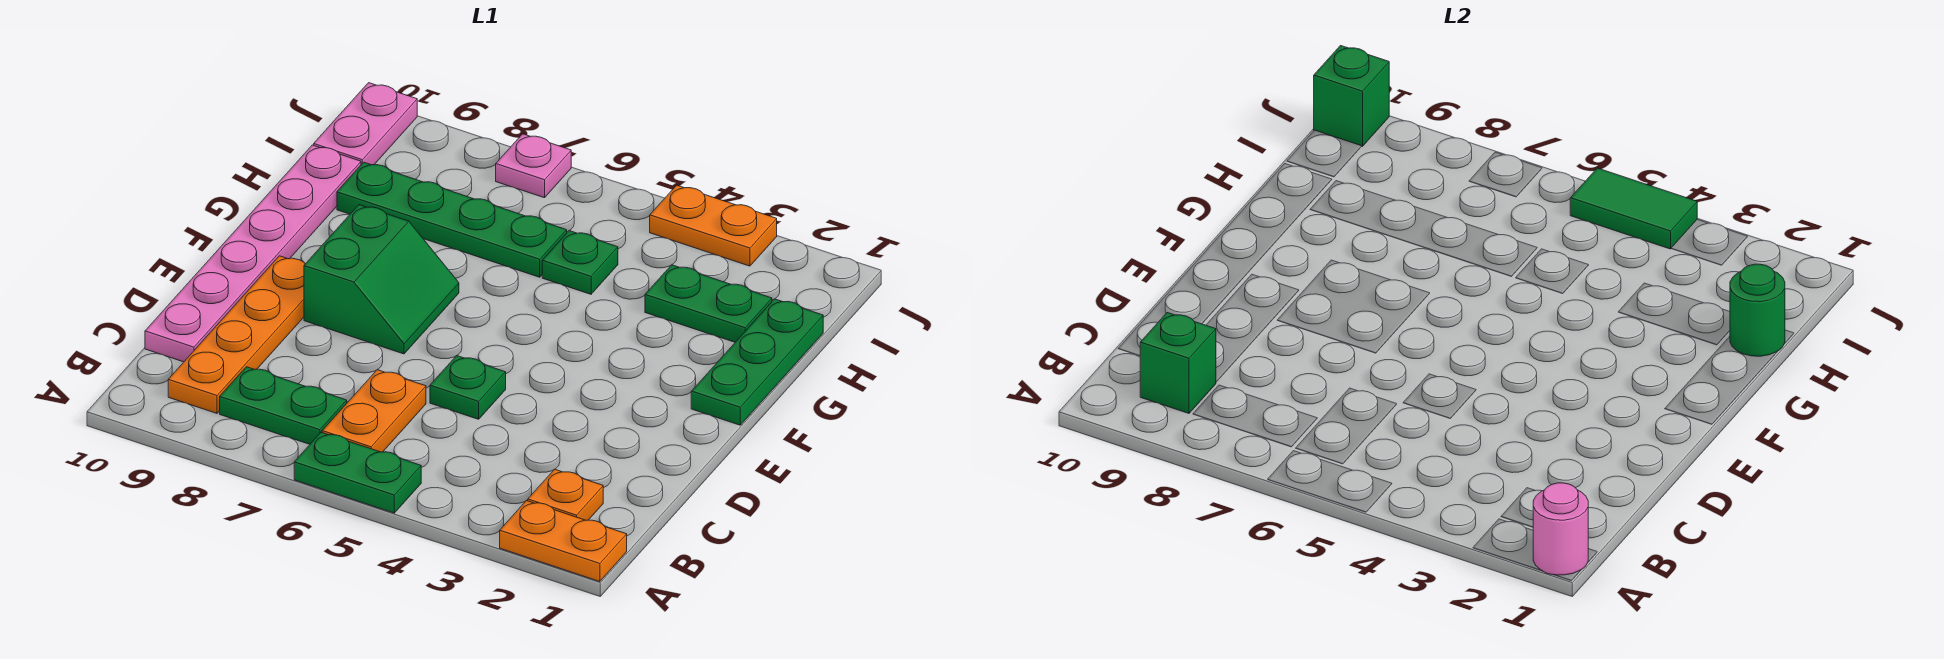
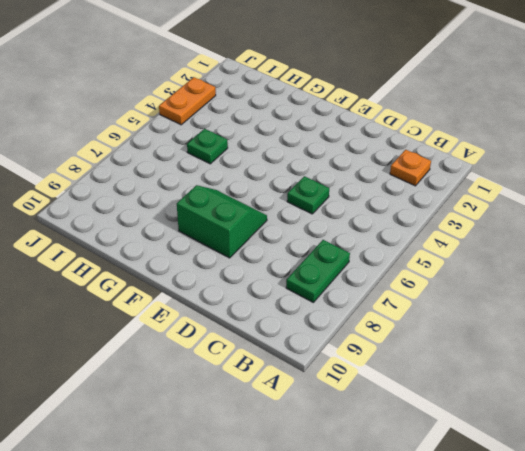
none -> orange plate A1:A2 level 1
none -> green plate A5:A6 level 1
none -> orange plate B6:C6 level 1

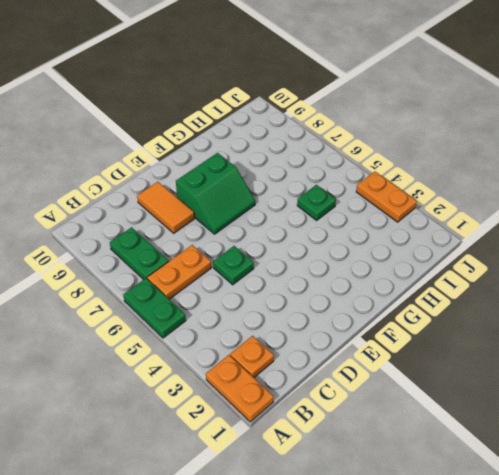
orange tile D8:D9 level 1 -> orange plate B9:E9 level 1
none -> pink plate C10:H10 level 1
none -> green plate F1:H1 level 1
none -> green plate H2:H3 level 1

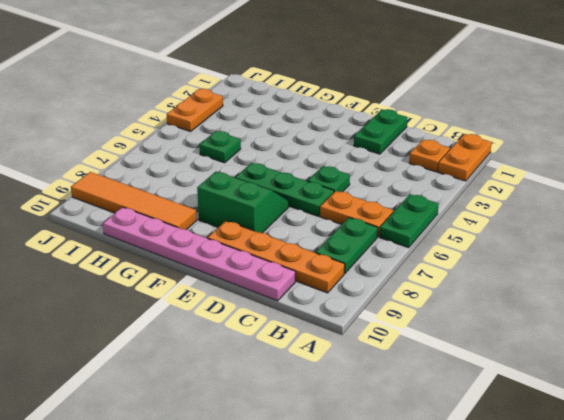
green plate D1:D2 level 1 -> green plate H2:H3 level 1
green plate D6:F6 level 1 -> green plate F1:H1 level 1
orange tile G9:J9 level 1 -> green plate H6:H9 level 1
none -> pink plate I10:J10 level 1
none -> pink plate J7 level 1
none -> pink round brick A1 level 2

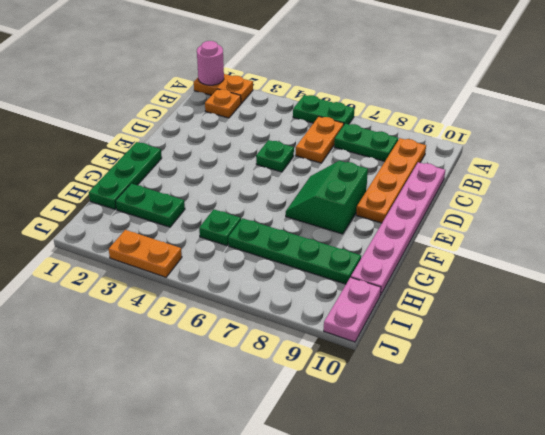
none -> pink plate J7 level 1
none -> green brick B9 level 2
none -> green round brick H1 level 2

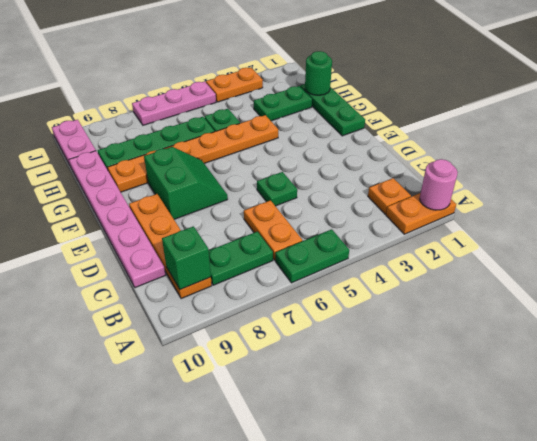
orange plate G4:G9 level 1 -> none
pink plate J5:J7 level 1 -> pink plate J7 level 1
none -> green tile J4:J5 level 2
none -> green brick J10 level 2

